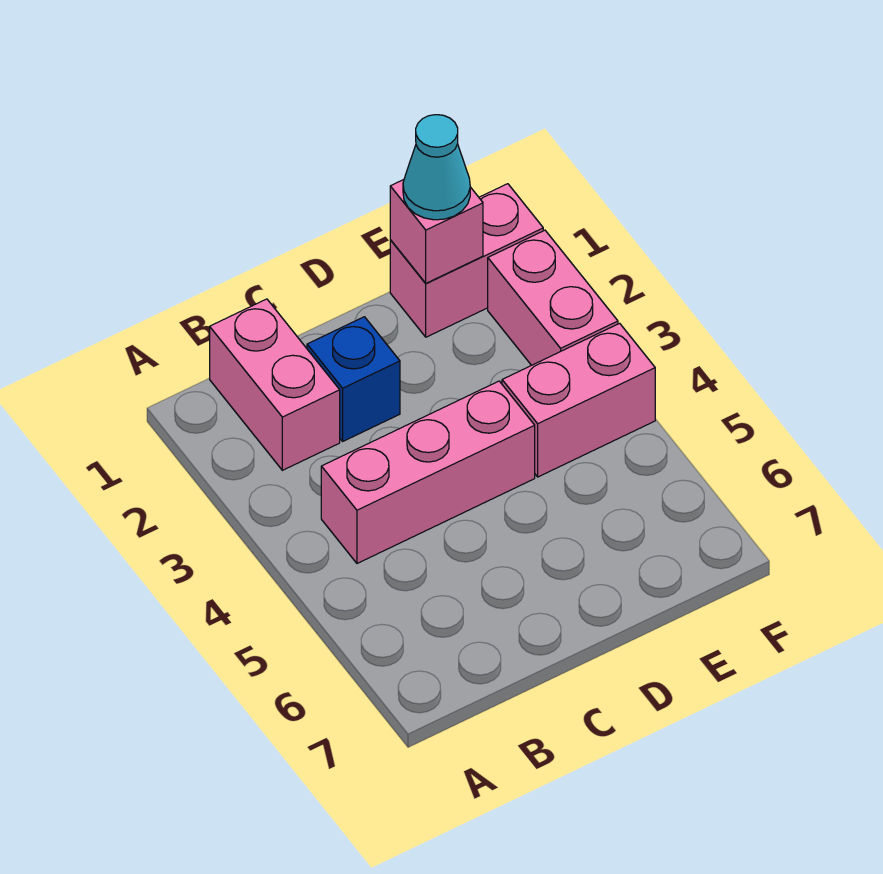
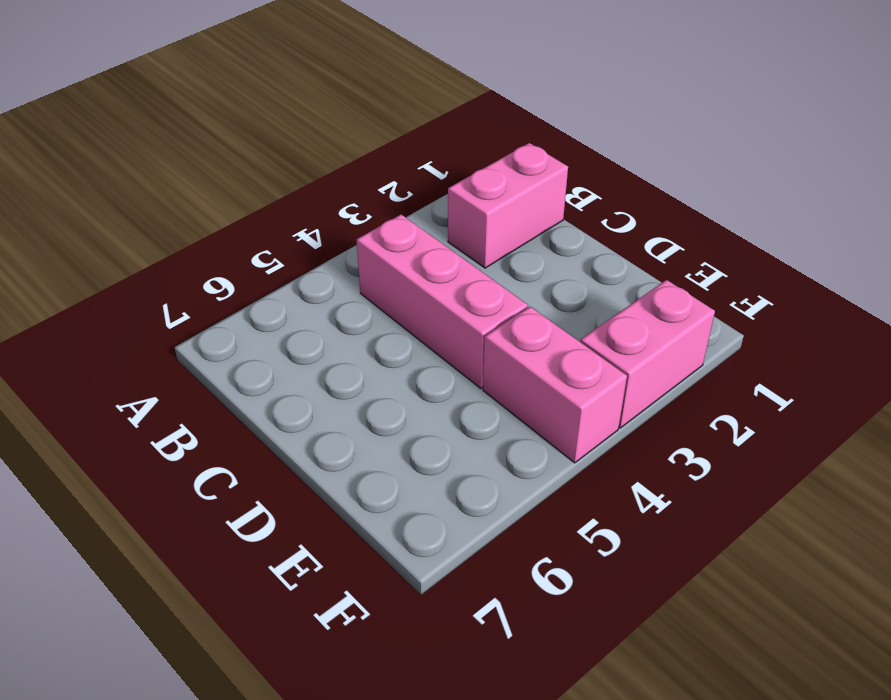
none -> blue brick C2 level 1
none -> pink brick E1:F1 level 1

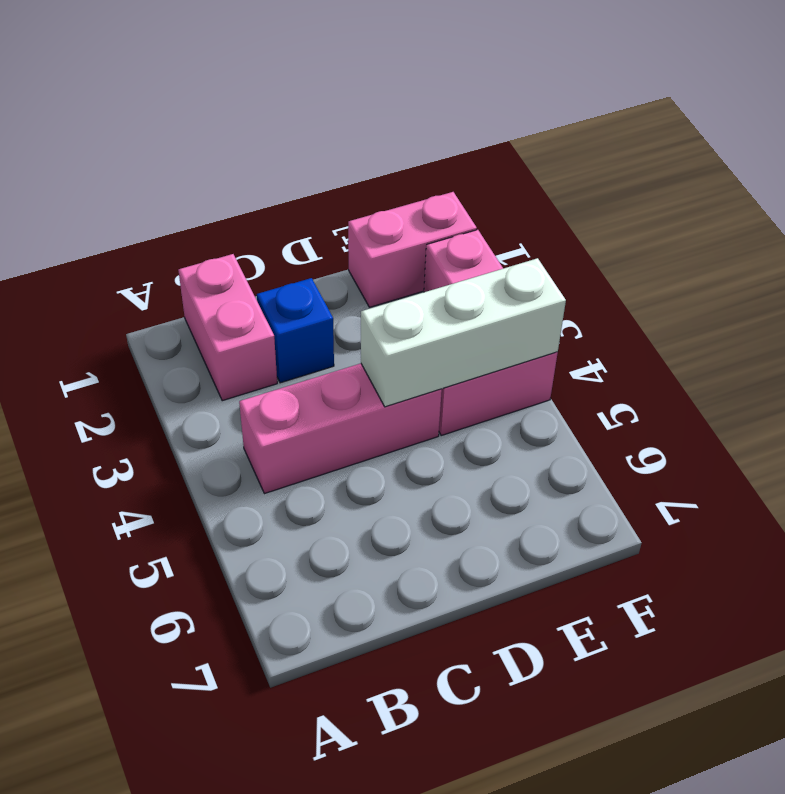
white brick D4:F4 level 2 -> none
none -> pink brick E1 level 2
none -> cyan cone E1 level 3

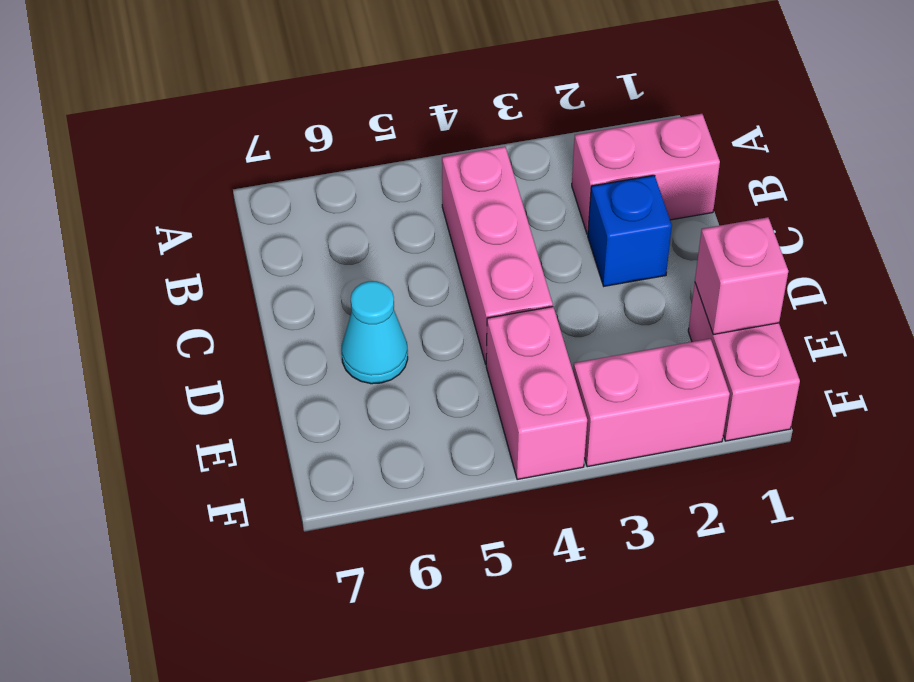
cyan cone D6 level 1 -> cyan cone E1 level 3

